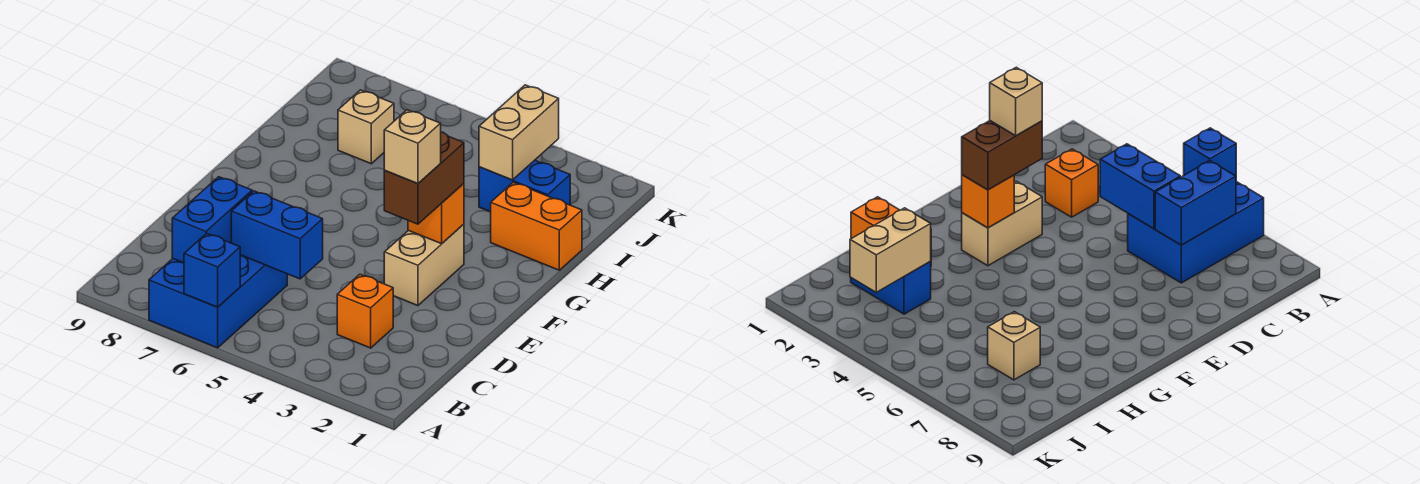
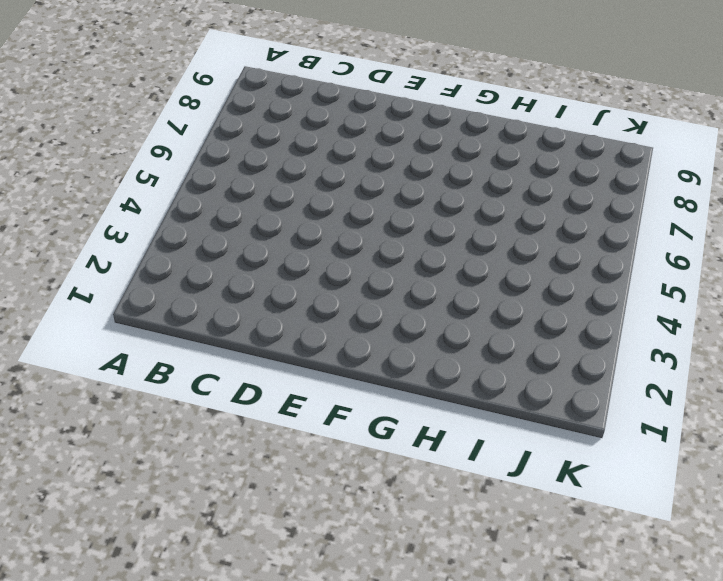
none -> blue brick A6:C7 level 1
none -> orange brick C3 level 1
none -> tan brick E3:F3 level 1

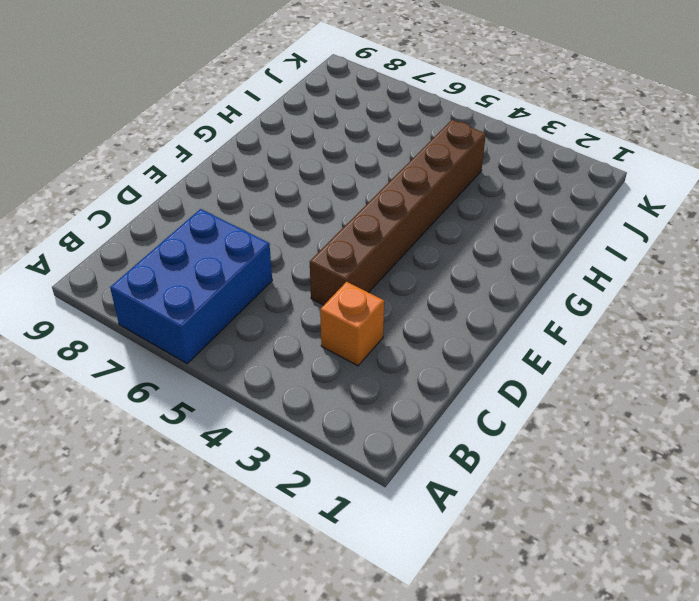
brown brick D4:I4 level 1 -> none
none -> tan brick E3:F3 level 1
none -> orange brick H1:H2 level 1
none -> blue brick I2:I3 level 1

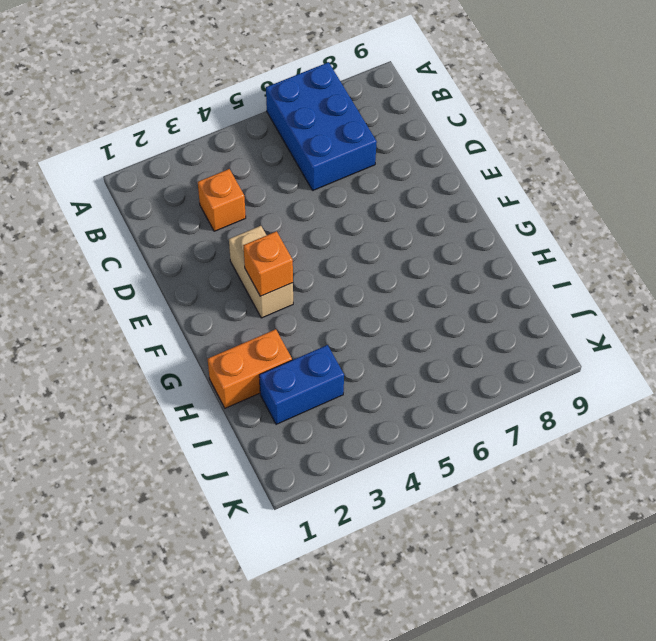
none -> tan brick I7 level 1
none -> blue brick A6 level 2
none -> blue brick B7:C7 level 2

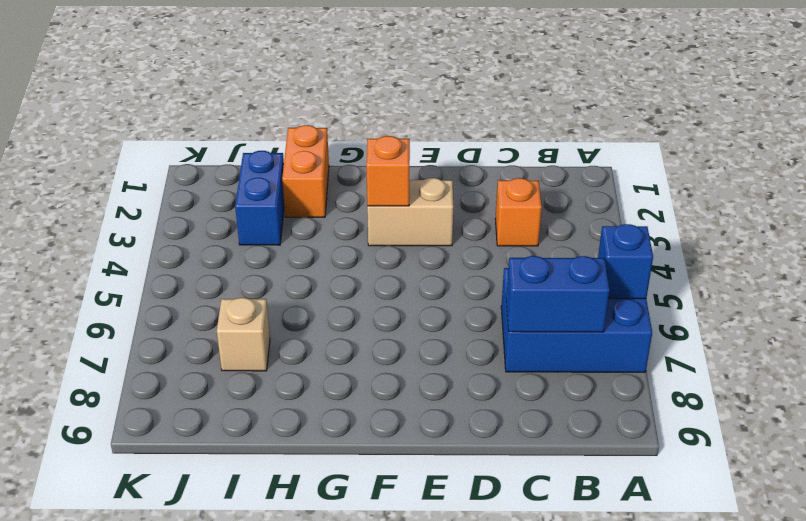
none -> blue brick C5:C6 level 2
none -> tan brick I3:J3 level 2
none -> brown brick E3:F3 level 3

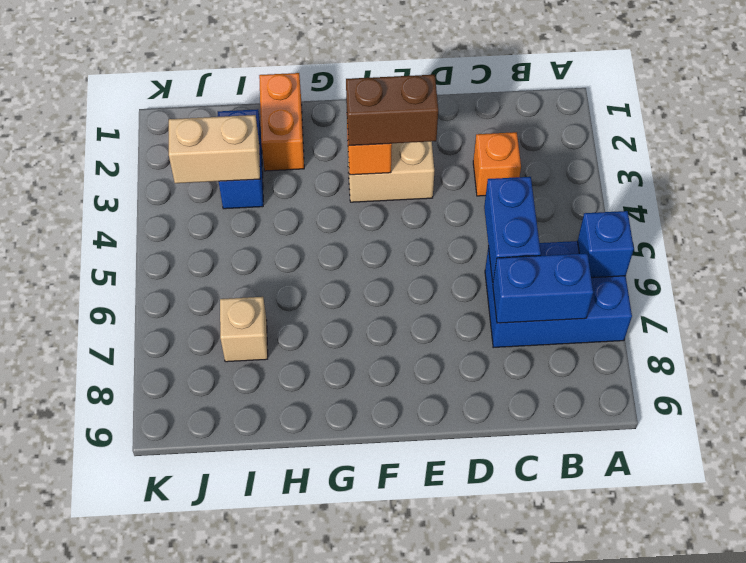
none -> tan brick E3 level 4

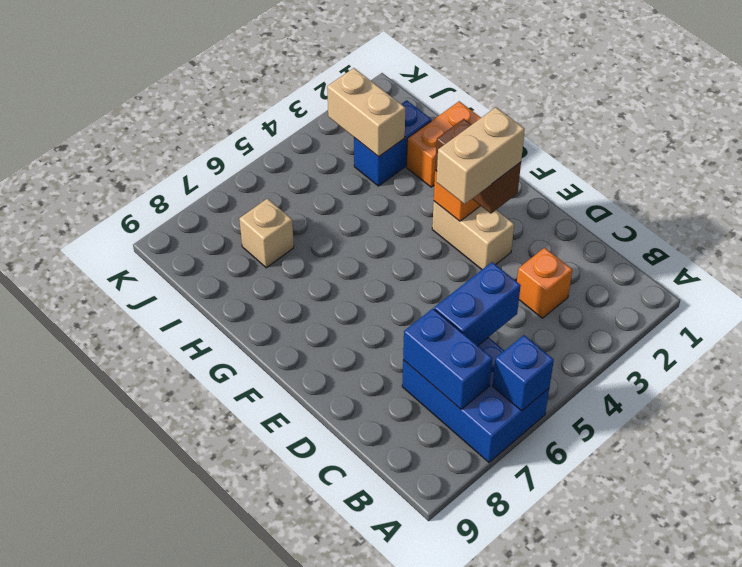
tan brick E3:E4 level 4 -> tan brick E3 level 4

